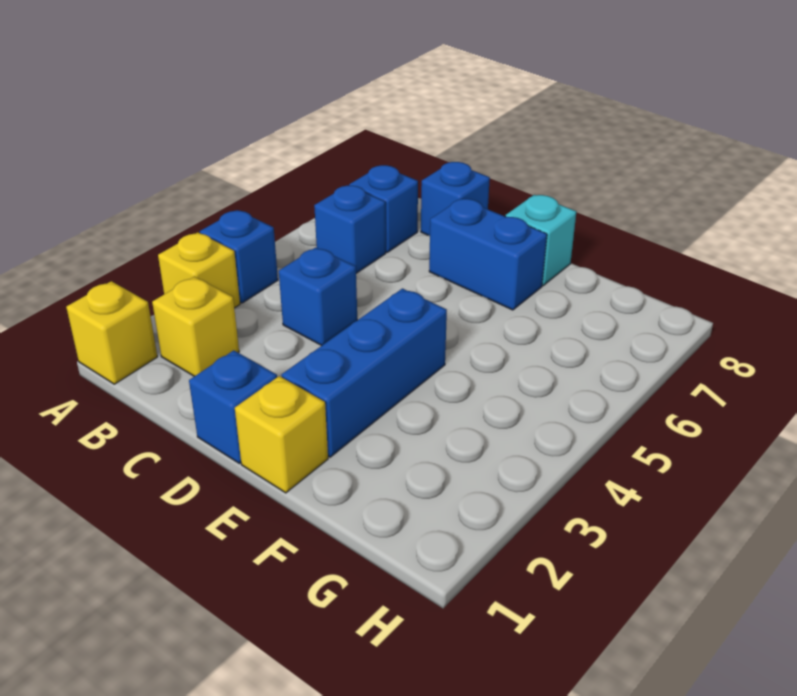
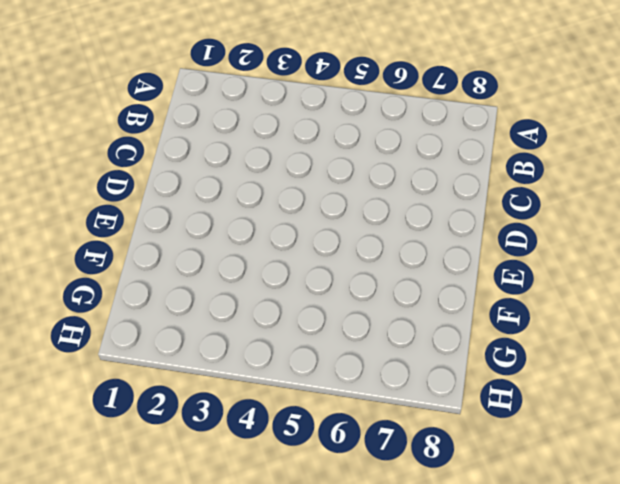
none -> yellow brick A1 level 1
none -> yellow brick A3 level 1
none -> blue brick A4 level 1

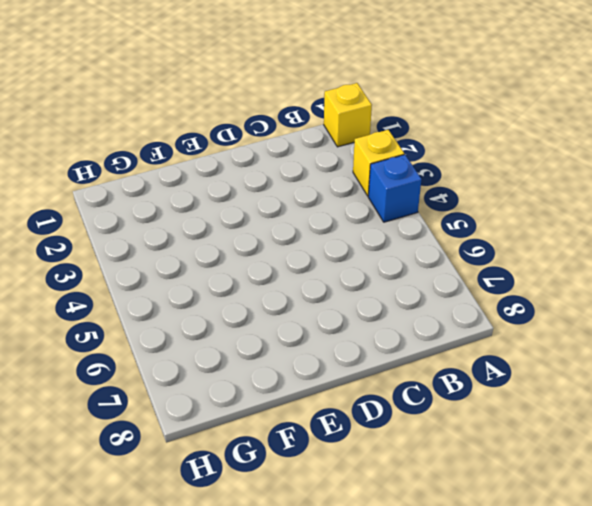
none -> yellow brick B2 level 1
none -> blue brick B6 level 1
none -> blue brick B7 level 1

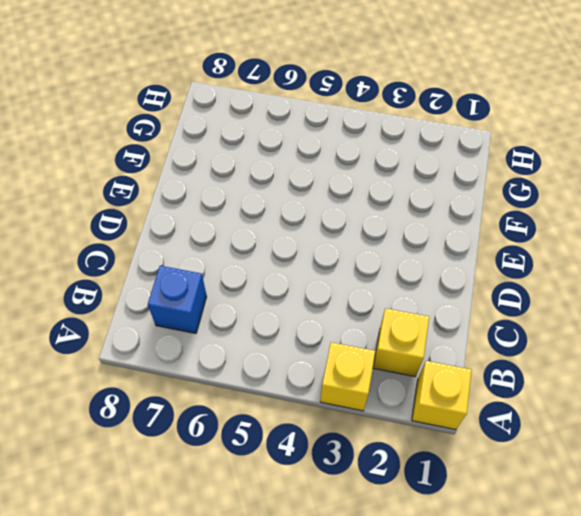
none -> blue brick A4 level 1
none -> blue brick B6 level 1
none -> blue brick C4 level 1

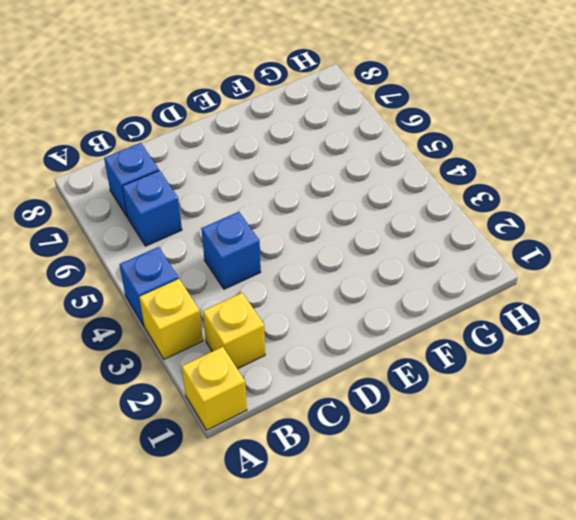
none -> blue brick C8 level 1
none -> blue brick D1 level 1
none -> blue brick D7:E7 level 1

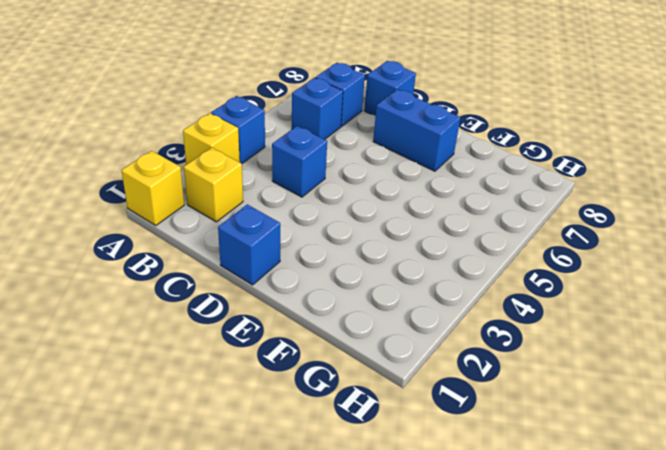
none -> yellow brick E1 level 1
none -> blue brick E2:E4 level 1
none -> cyan brick E8 level 1

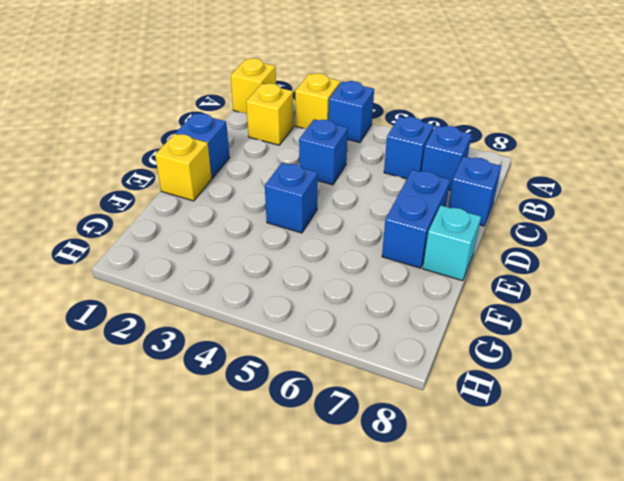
blue brick E4 level 1 -> blue brick E2:E4 level 1

